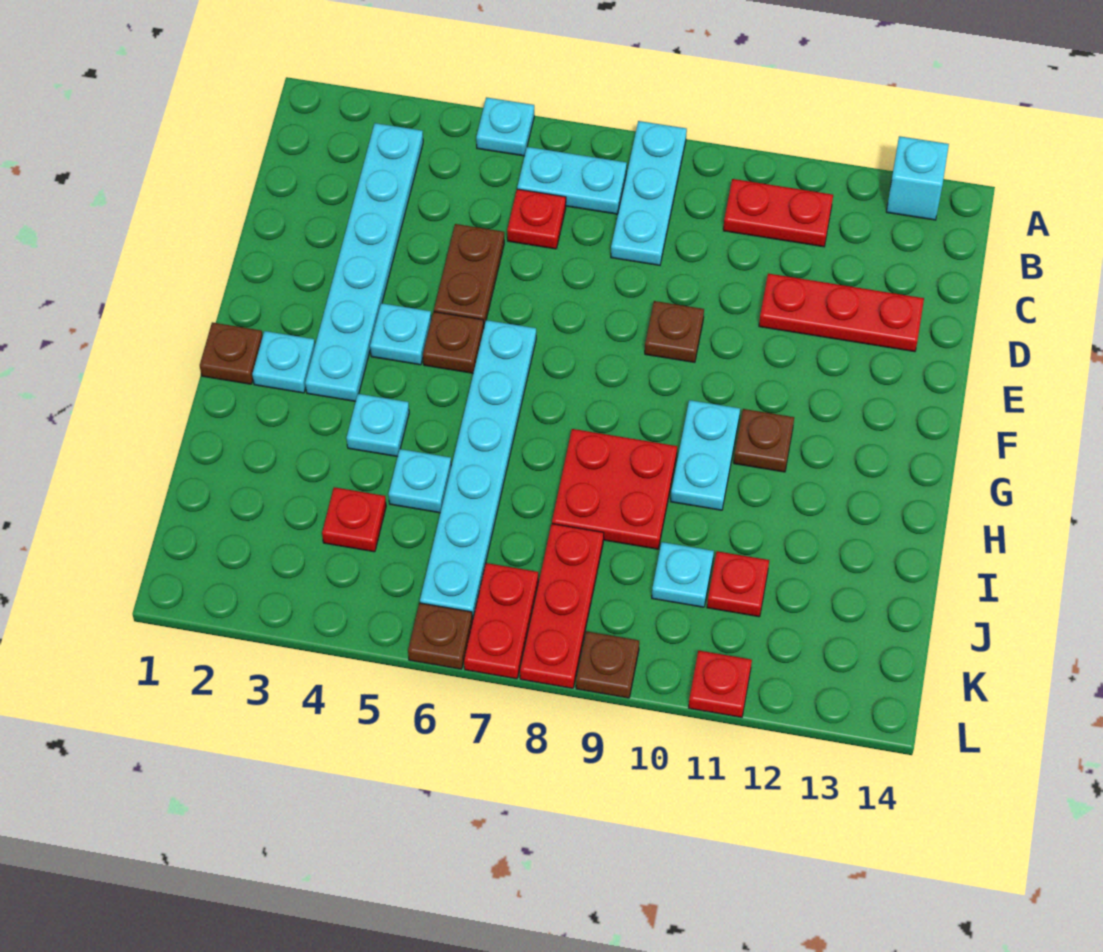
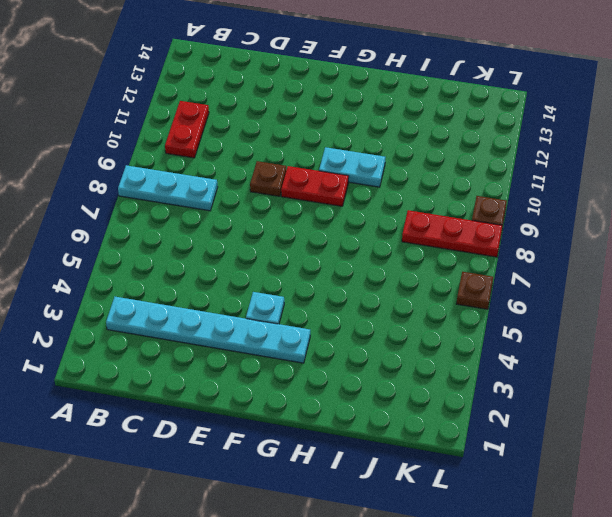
red plate F9:G9 level 1 -> red plate K7:L7 level 1
none -> cyan plate A5 level 1
none -> cyan brick A13 level 1
none -> cyan plate B6:B7 level 1

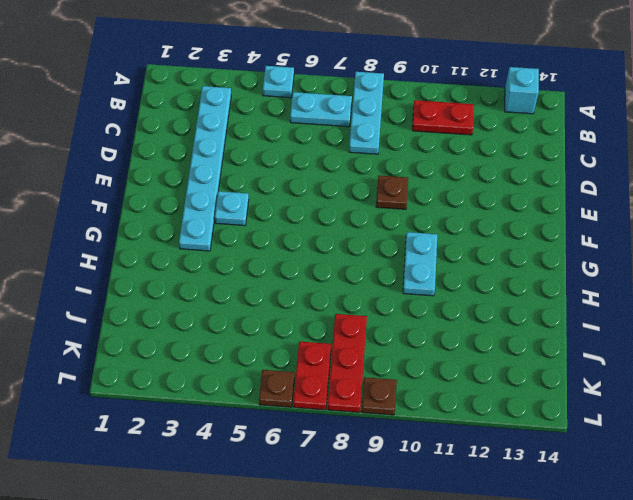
none -> red plate C6 level 1
none -> brown plate D5:E5 level 1
none -> red plate D11:D13 level 1

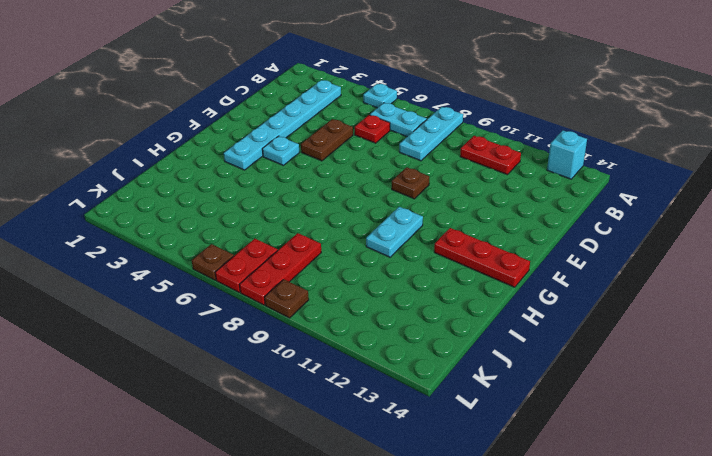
red plate G12:G14 level 1 -> red plate D11:D13 level 1
none -> brown plate F5 level 1
none -> cyan plate F6:K6 level 1
none -> brown plate G1 level 1

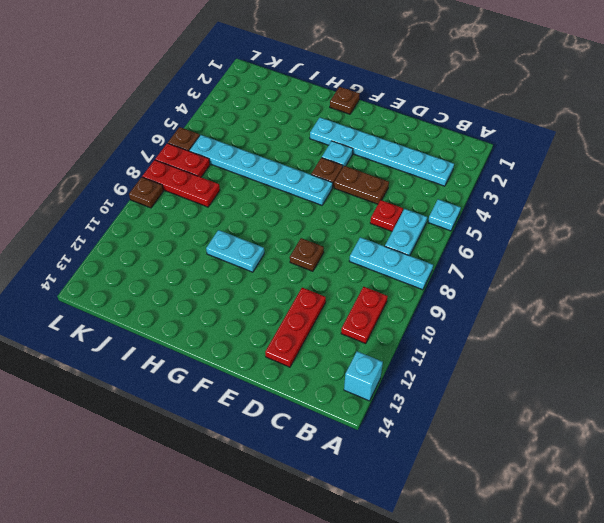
none -> cyan plate G2 level 1
none -> brown plate G11 level 1
none -> cyan plate H4 level 1

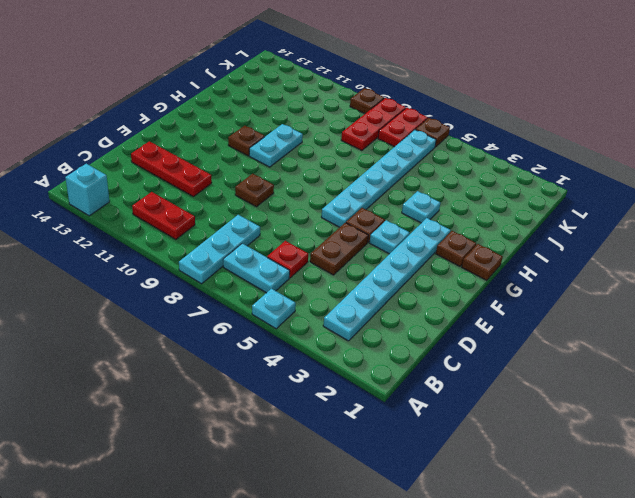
brown plate G2 level 1 -> cyan plate G2 level 1
none -> red plate H8:I9 level 1
none -> cyan plate I5 level 1
none -> red plate J4 level 1

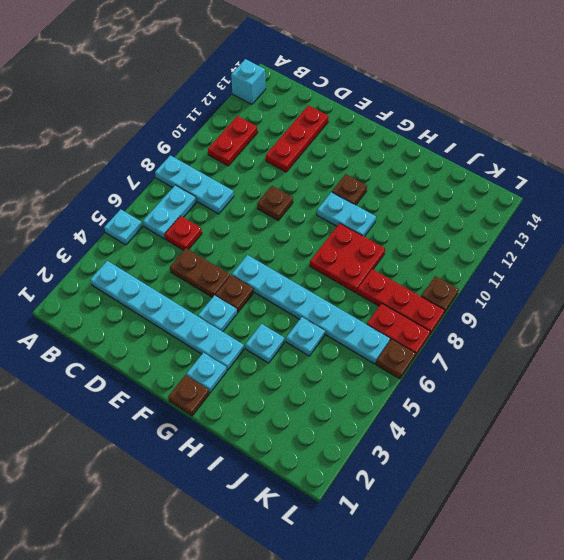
none -> red plate J4 level 1
none -> cyan plate J10 level 1
none -> red plate J11 level 1

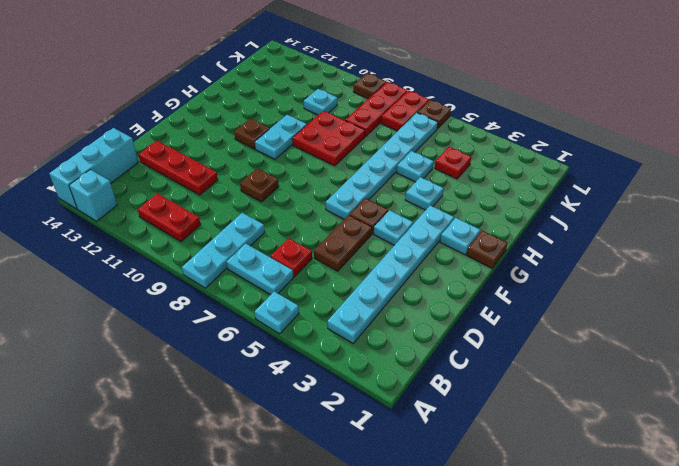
cyan brick A14:C14 level 1 -> none
none -> red plate J11 level 1
none -> red plate L11 level 1

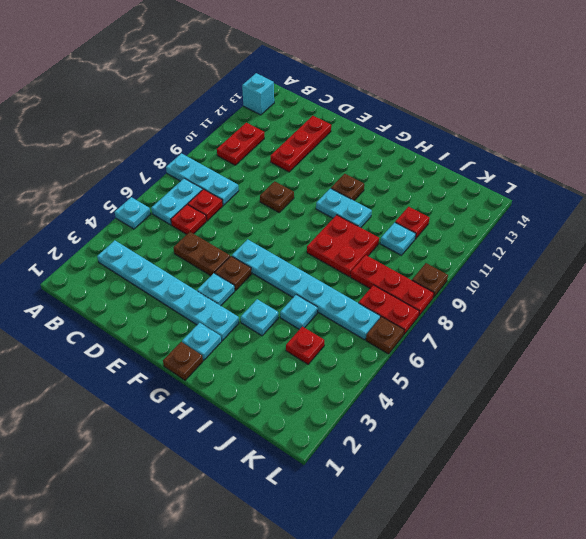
red plate C7 level 1 -> red plate L11 level 1

